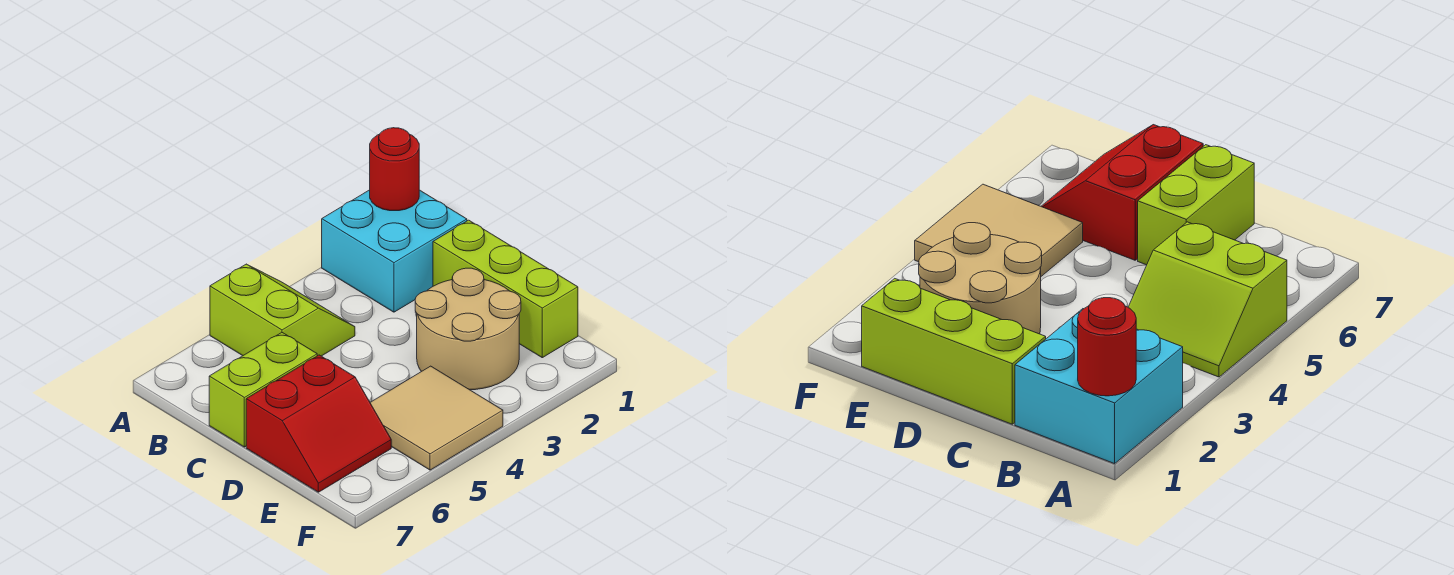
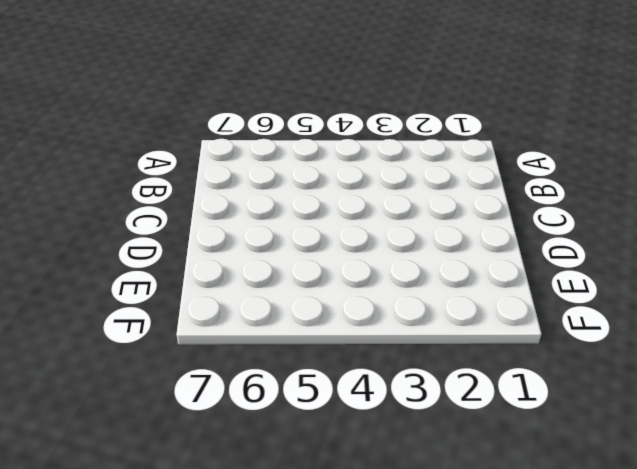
none -> cyan brick A1:B2 level 1
none -> lime slope A4:B5 level 1 top 5

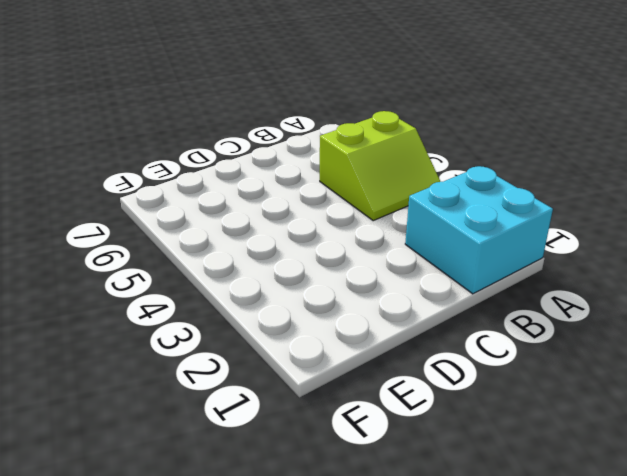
none -> lime brick C1:E1 level 1
none -> lime brick C6:C7 level 1

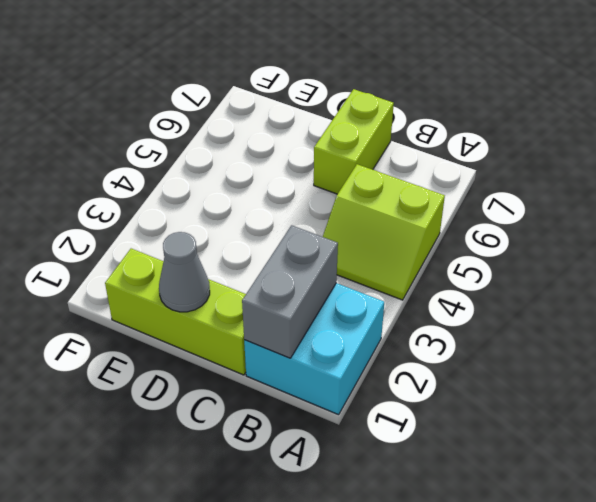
grey brick B1:B2 level 2 -> none
grey cone D1 level 2 -> none
none -> tan round brick D2:E3 level 1
none -> red slope D6:E7 level 1 top D

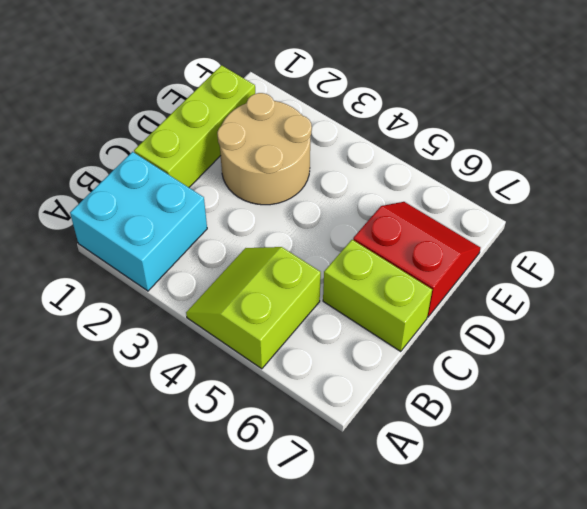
none -> tan tile E4:F5 level 1
none -> red round brick A1 level 2

